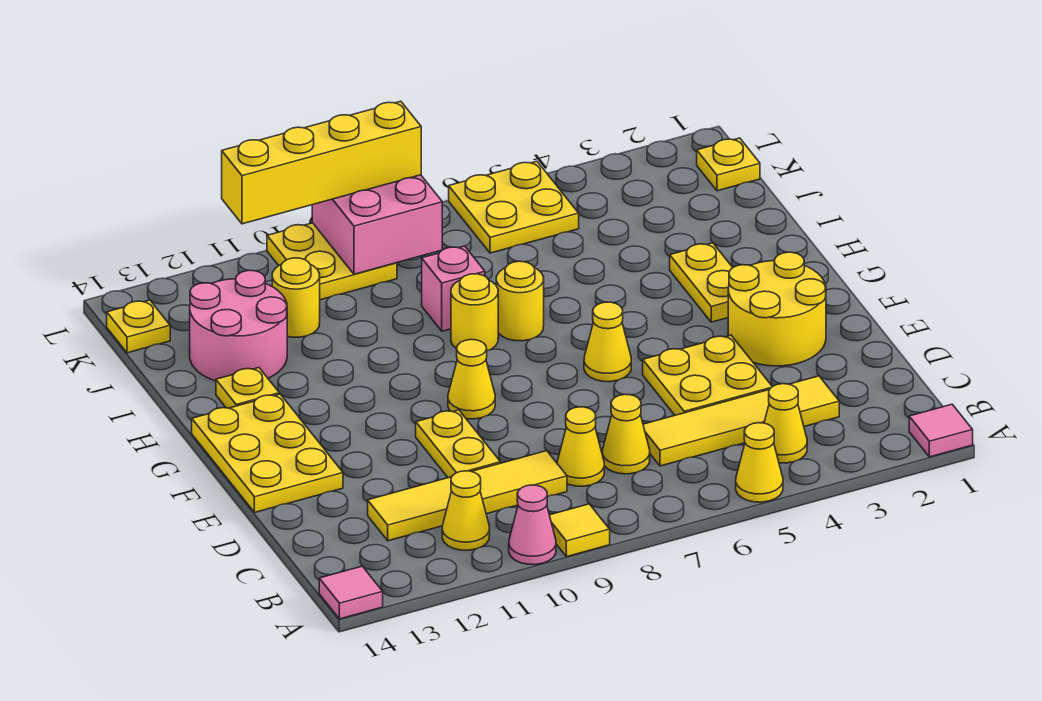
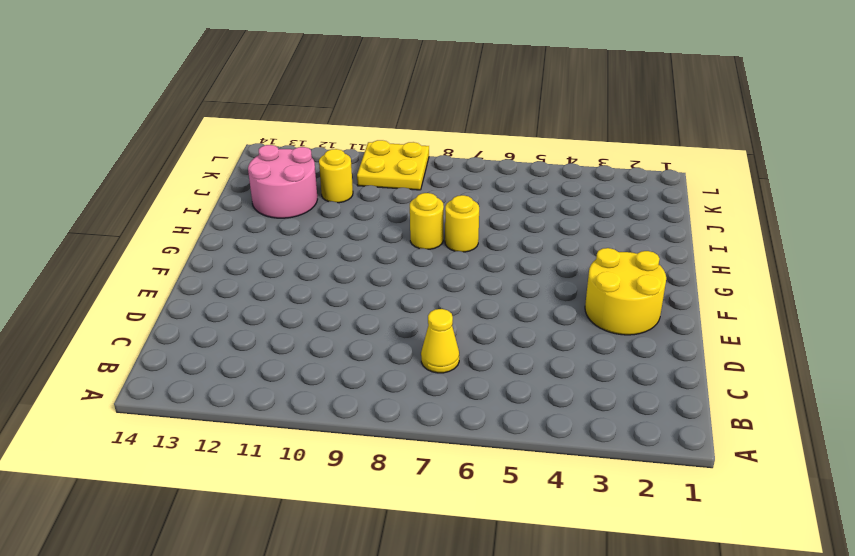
none -> pink tile A1 level 1
none -> yellow cone A5 level 1
none -> yellow tile A9 level 1
none -> pink cone A10 level 1

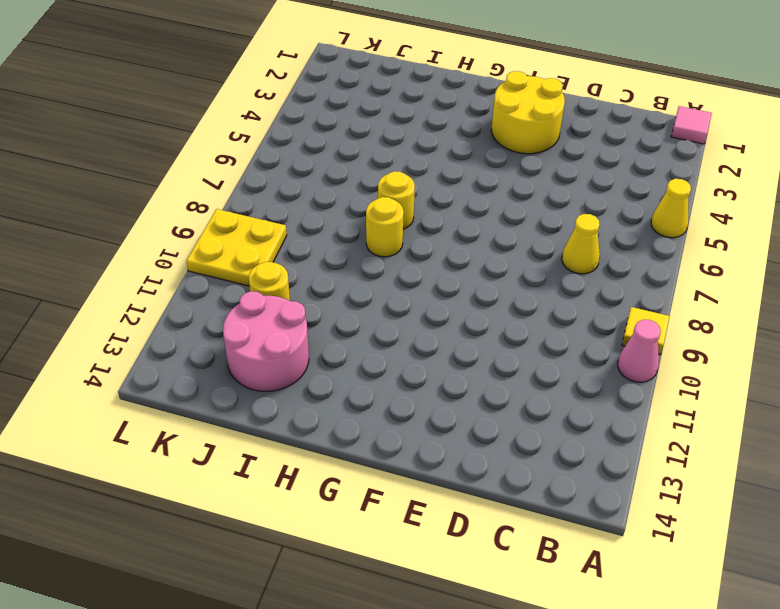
none -> pink tile A14 level 1
none -> yellow cone B4 level 1
none -> yellow cone B11 level 1
none -> yellow tile C3:C6 level 1

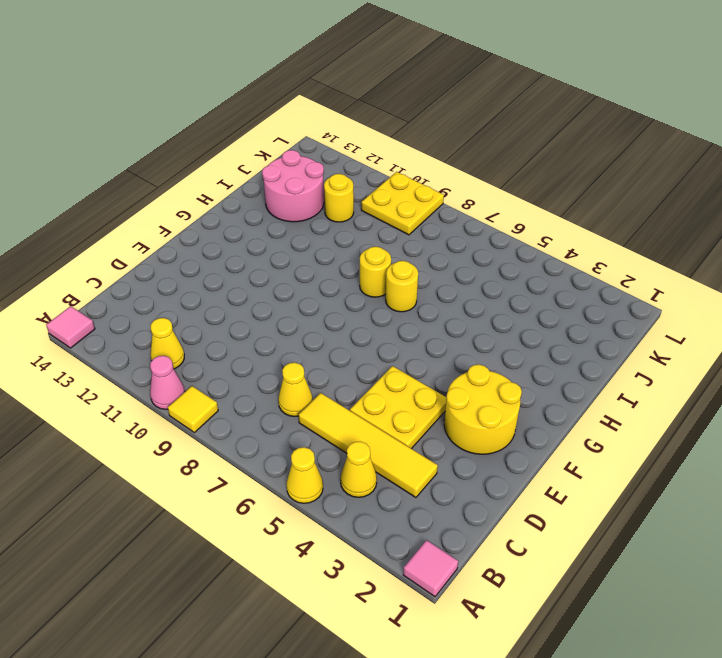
none -> yellow cone C8 level 1
none -> yellow tile C9:C12 level 1
none -> yellow plate D10:E10 level 1
none -> yellow plate E13:G14 level 1

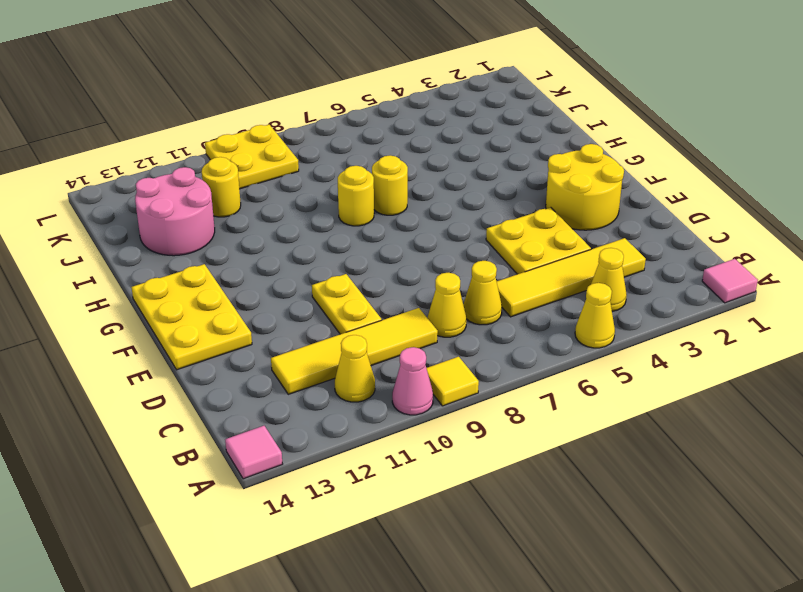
none -> yellow cone F6 level 1
none -> yellow cone F9 level 1
none -> yellow plate G3:H3 level 1
none -> yellow plate H13 level 1

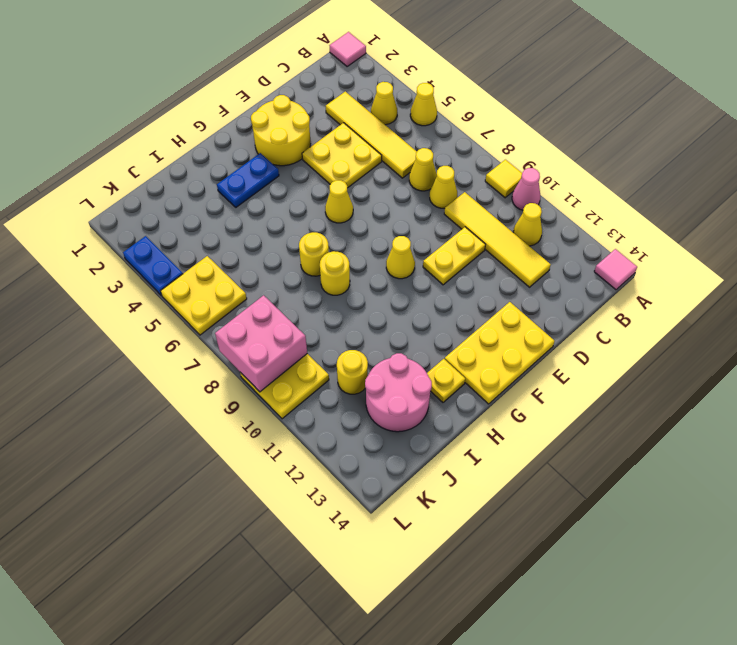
blue plate G3:H3 level 1 -> yellow plate G3:H3 level 1
blue plate L3:L4 level 1 -> none
none -> pink brick I8 level 1
none -> yellow plate K1 level 1
none -> yellow plate K14 level 1
none -> yellow brick L8:L11 level 3

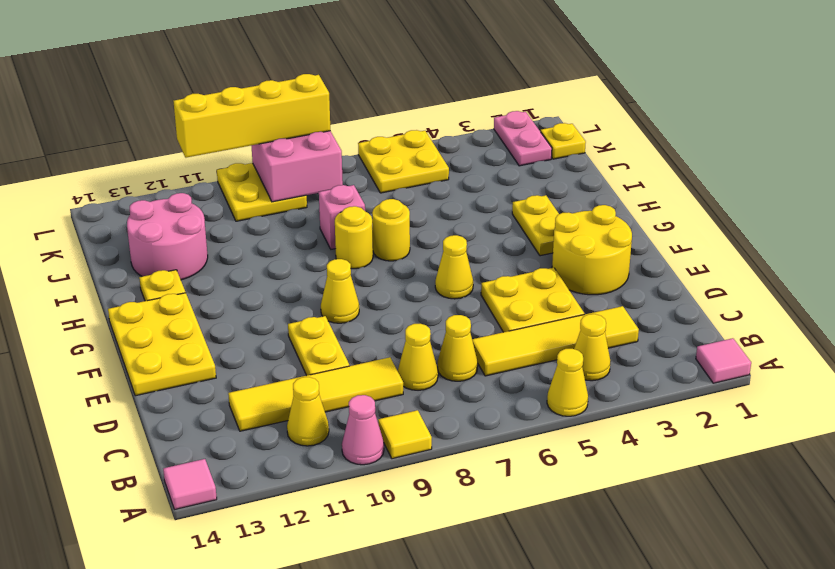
pink plate K2:L2 level 1 -> none
none -> yellow round brick J11 level 1
none -> yellow plate K14 level 1

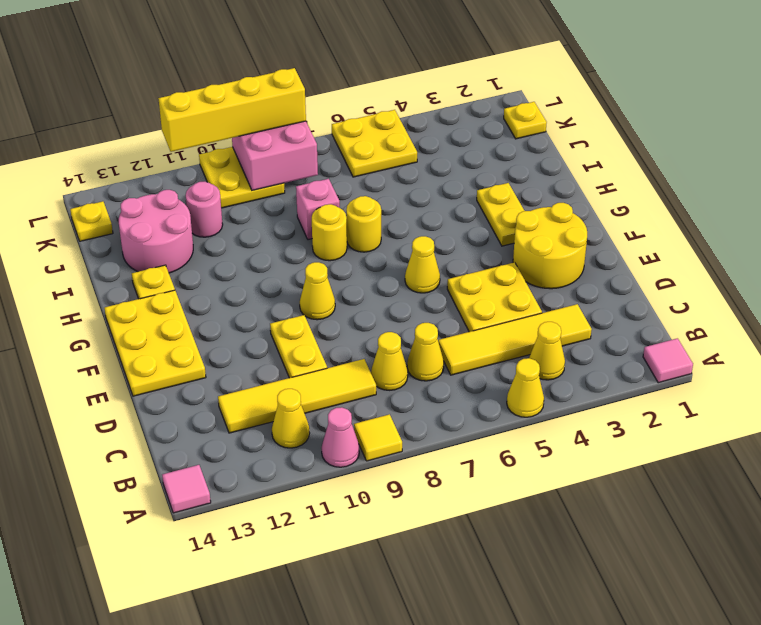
pink round brick J11 level 1 -> yellow round brick J11 level 1

